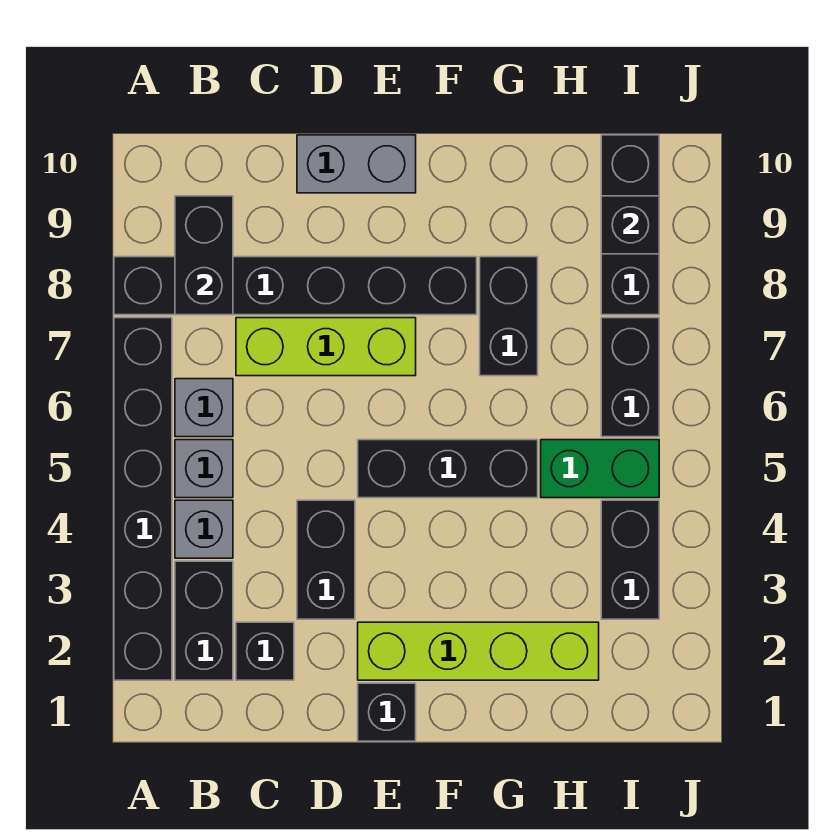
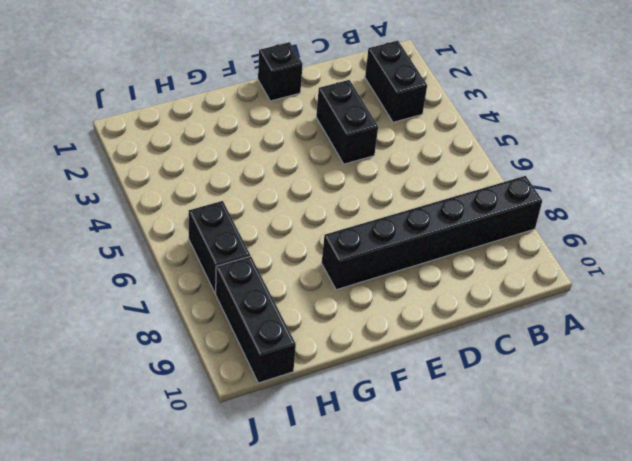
none -> black brick A2:A7 level 1
none -> grey brick B4 level 1
none -> grey brick B5 level 1

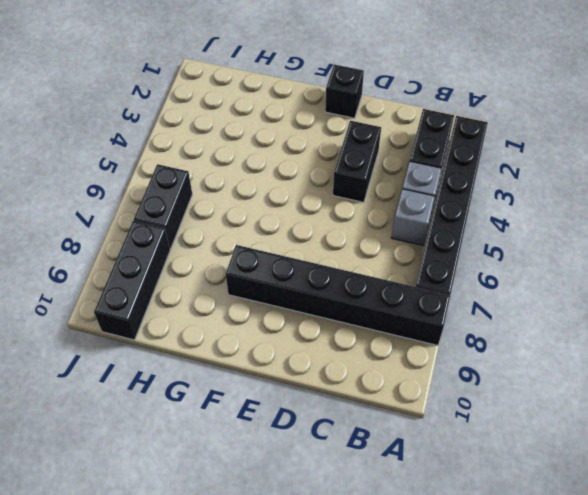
none -> grey brick B6 level 1
none -> black brick C2 level 1
none -> lime brick C7:E7 level 1

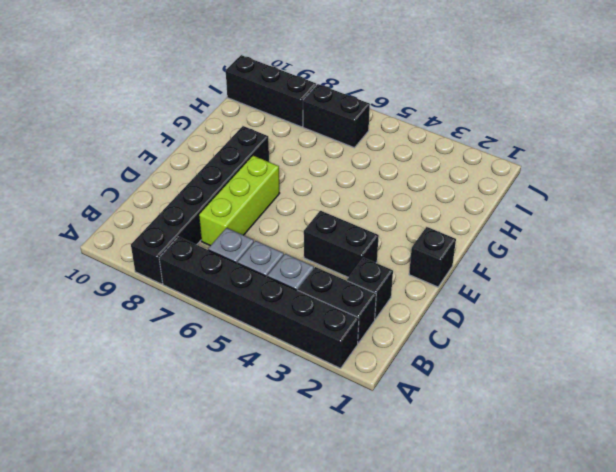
none -> grey brick D10:E10 level 1
none -> lime brick E2:H2 level 1
none -> black brick E5:G5 level 1

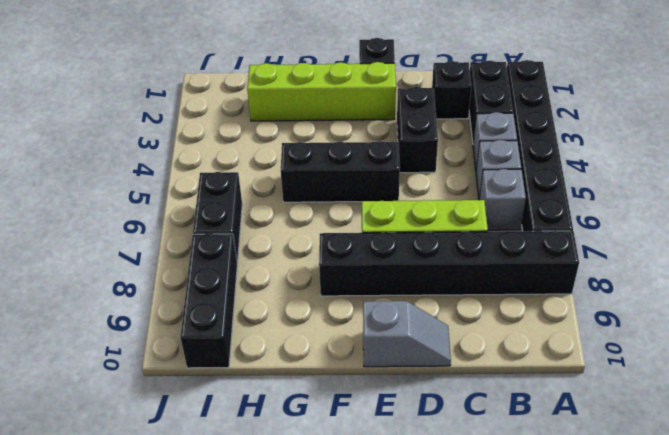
grey slope D10:E10 level 1 top E -> grey brick D10:E10 level 1
none -> black brick G7:G8 level 1
none -> green brick H5:I5 level 1
none -> black brick I3:I4 level 1

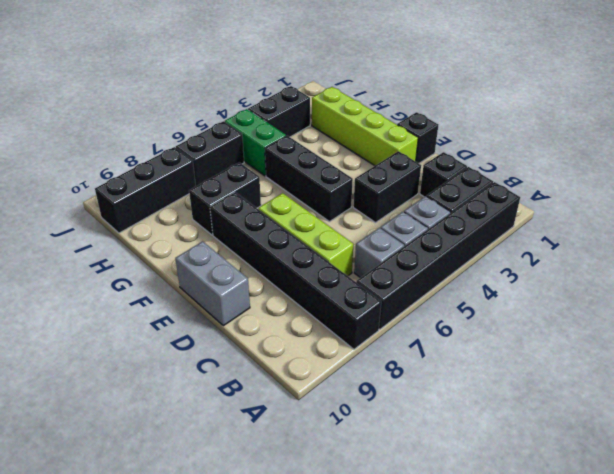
none -> black brick B8:B9 level 2
none -> black brick I9 level 2

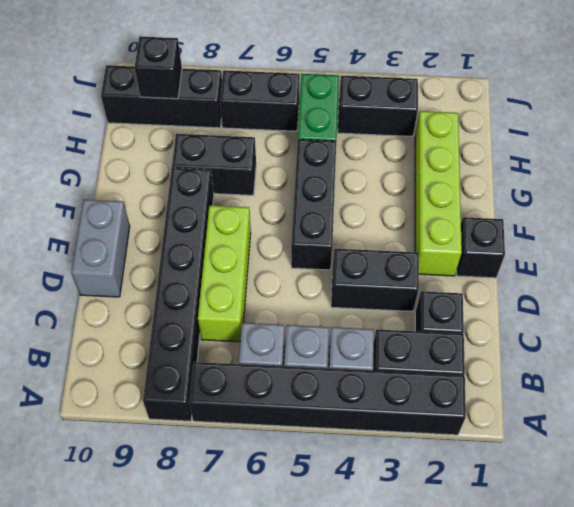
none -> black brick B8:B9 level 2

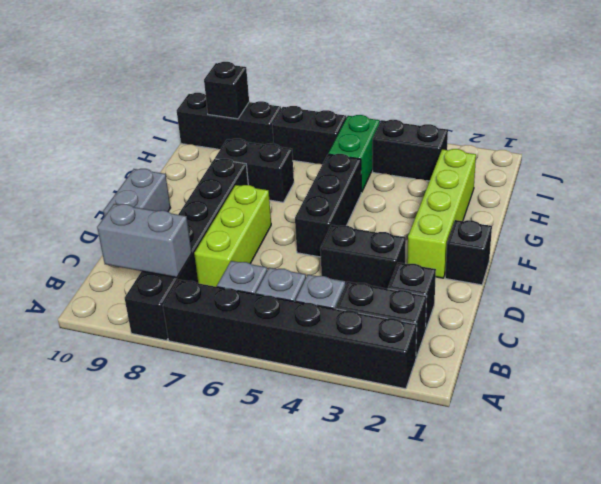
grey brick B8:B9 level 2 -> black brick B8:B9 level 2

